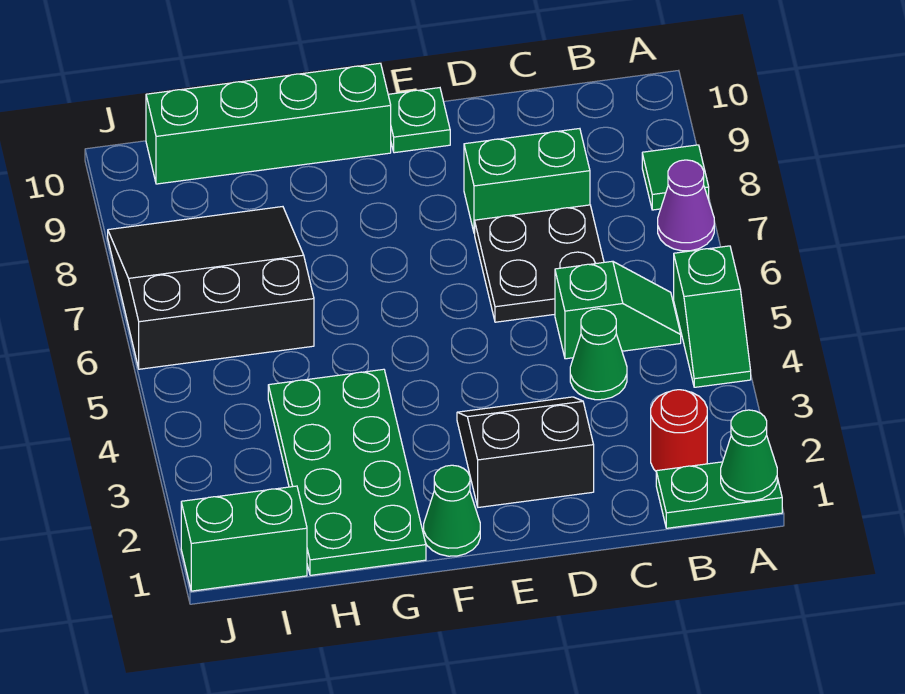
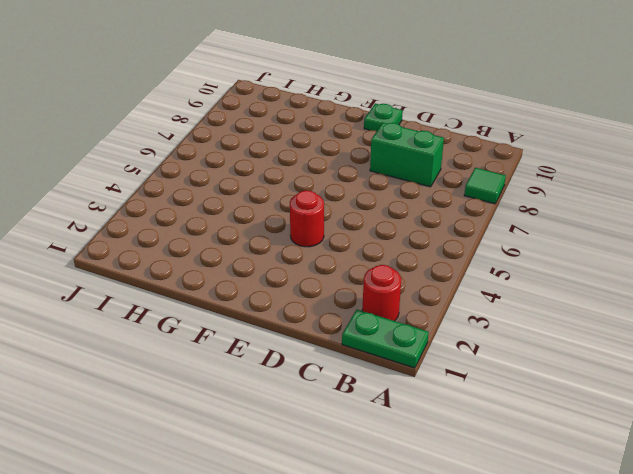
red round brick E4 level 1 -> none
none -> green slope A4:A5 level 1 top 5
none -> purple cone A7 level 1
none -> green slope B5:C5 level 1 top C

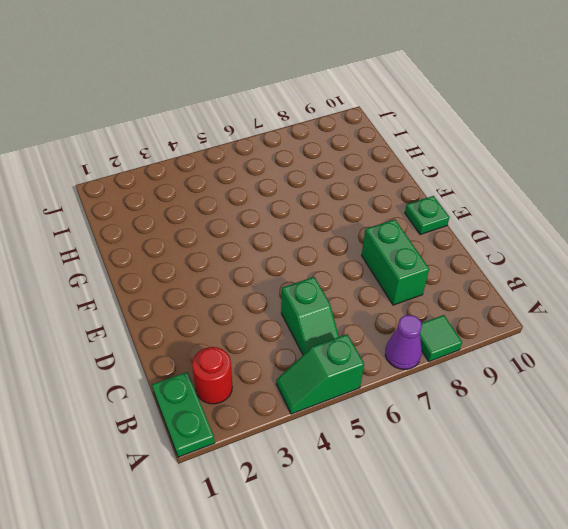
none -> green cone C4 level 1
none -> black plate C6:D7 level 1
none -> black slope D2:E3 level 1 top 2

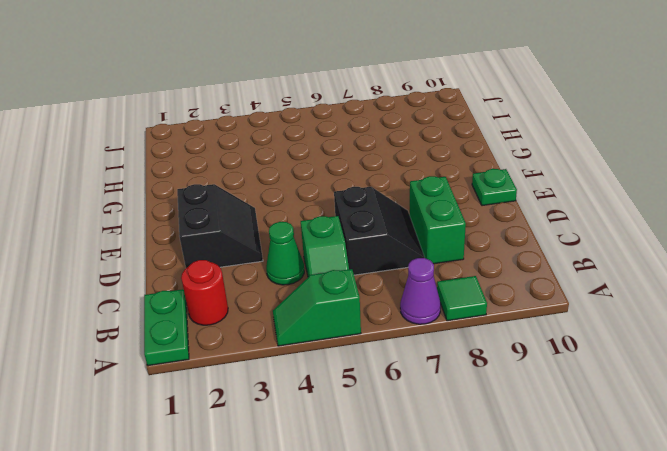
black slope C6:D7 level 1 top 6 -> black plate C6:D7 level 1
none -> green cone F1 level 1
none -> green brick F10:I10 level 1
none -> green plate G1:H4 level 1

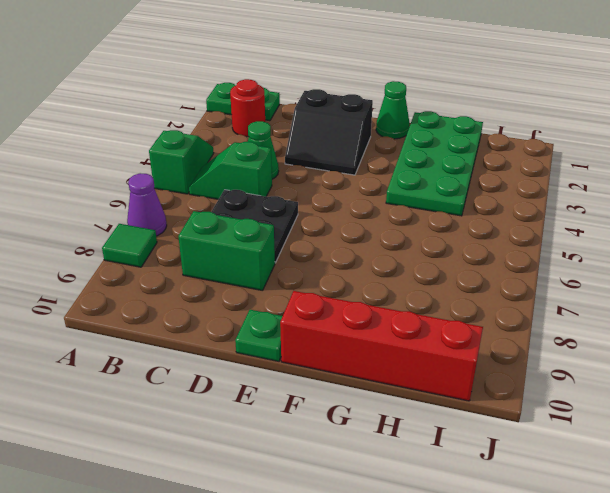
red brick F10:I10 level 1 -> green brick F10:I10 level 1
none -> black slope H6:J8 level 1 top 6
none -> green brick I1:J1 level 1
none -> green cone A1 level 2

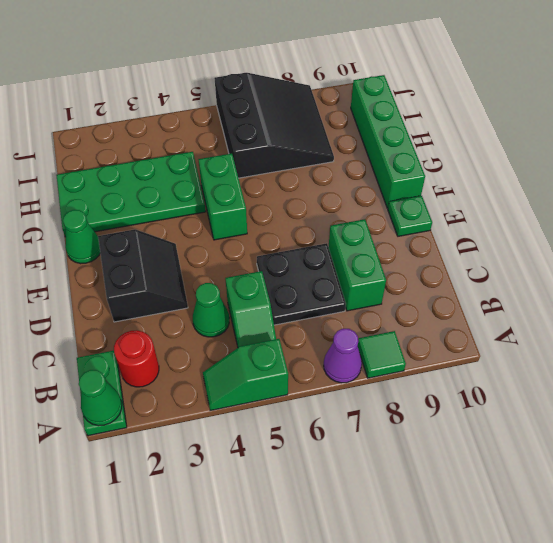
green brick F5:G5 level 1 -> green brick I1:J1 level 1

